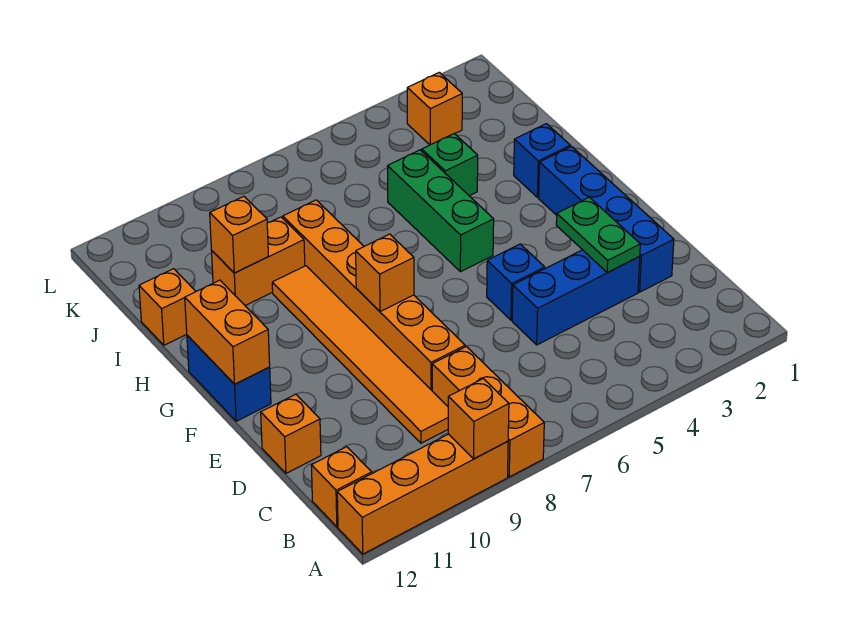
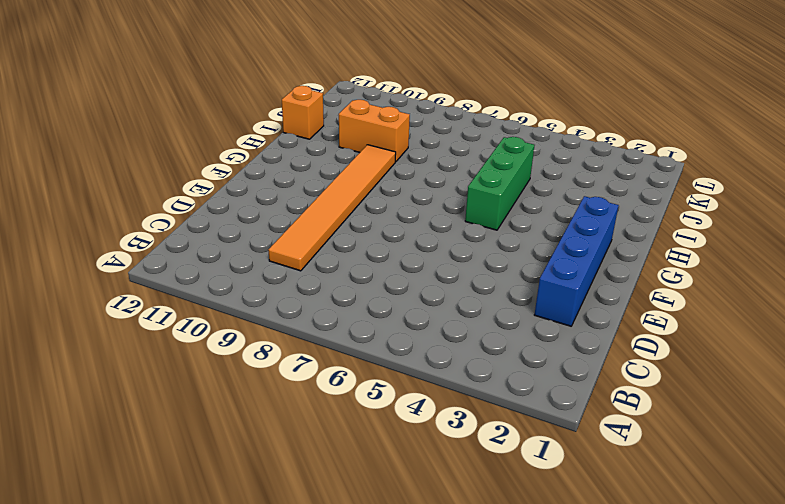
none -> orange brick A8:C8 level 1
none -> orange brick A9:A12 level 1
none -> orange brick B12 level 1

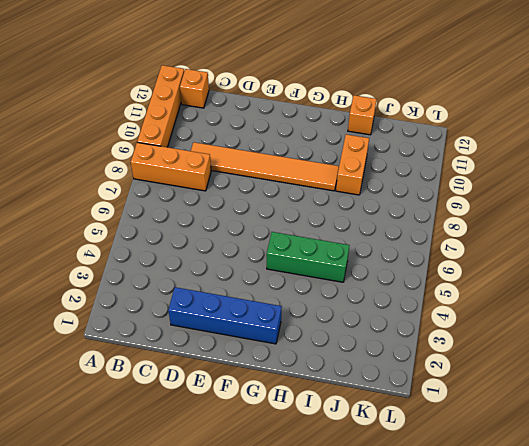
none -> blue brick D3:D5 level 1
none -> orange brick D8:I8 level 1
none -> orange brick D12 level 1

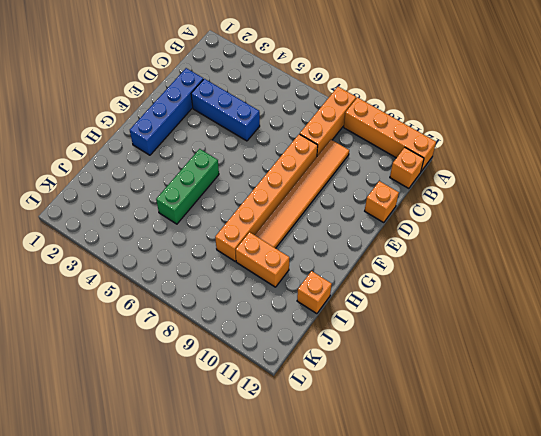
none -> blue brick E5 level 1
none -> blue brick F12:G12 level 1
none -> blue brick H2 level 1

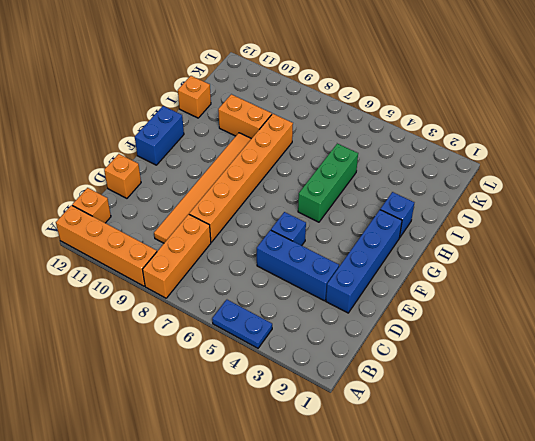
blue plate A4:A5 level 1 -> none
none -> green brick I4 level 1
none -> orange brick K3 level 1
none -> orange brick A9 level 2

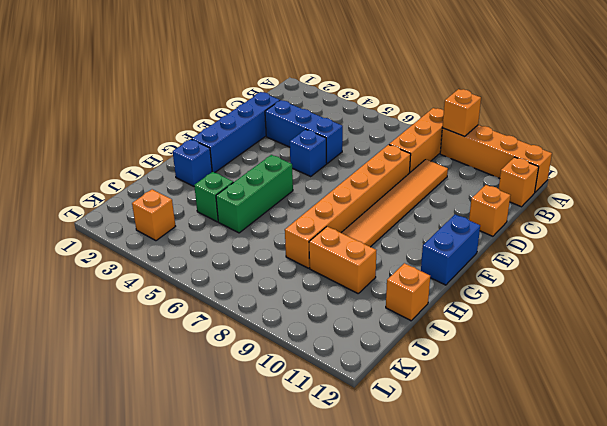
none -> green plate D3:E3 level 2
none -> orange brick F8 level 2
none -> orange brick F12:G12 level 2

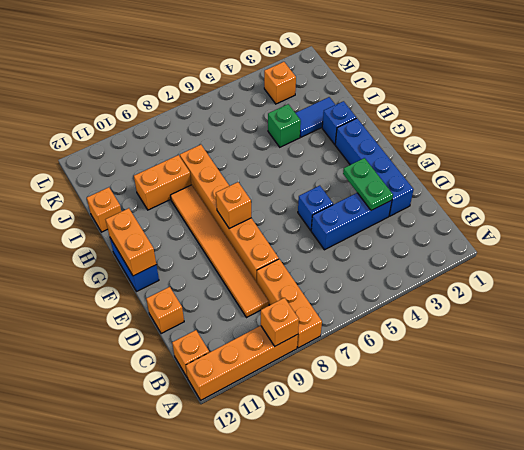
blue tile I2:I3 level 1 -> none
none -> green brick G5:I5 level 1
none -> orange brick I10 level 2

